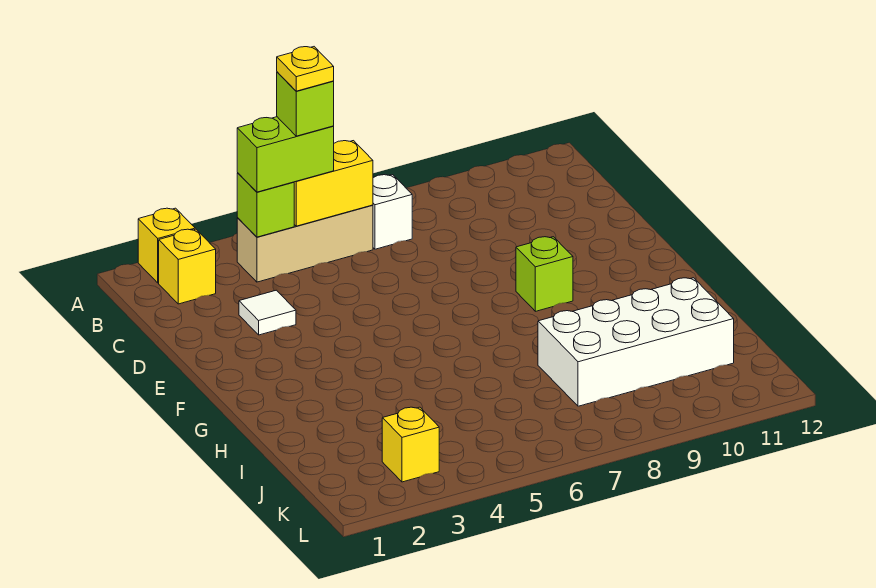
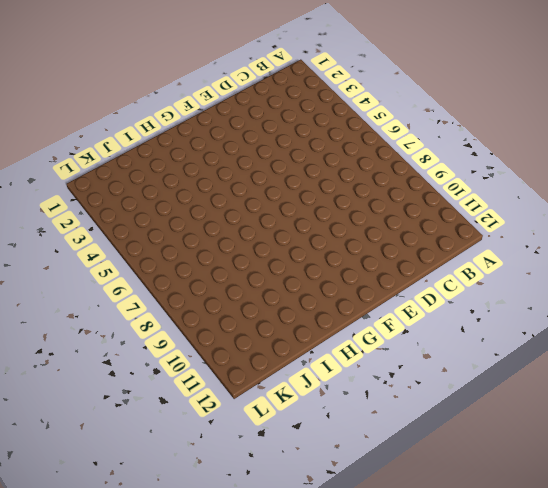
none -> yellow brick A2 level 1
none -> yellow brick B2 level 1
none -> tan brick B4:B6 level 1

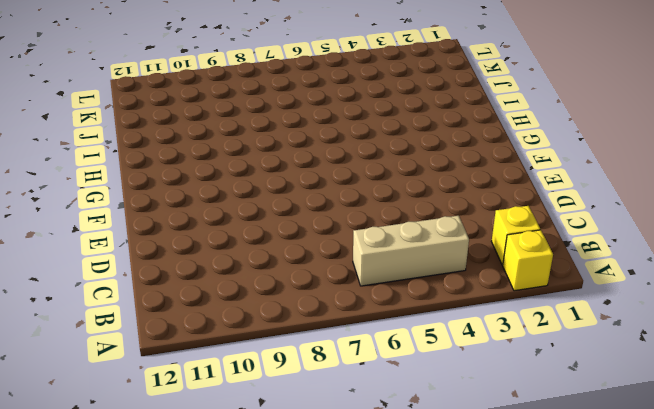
none -> white brick B7 level 1
none -> white tile D3 level 1
none -> lime brick F9 level 1

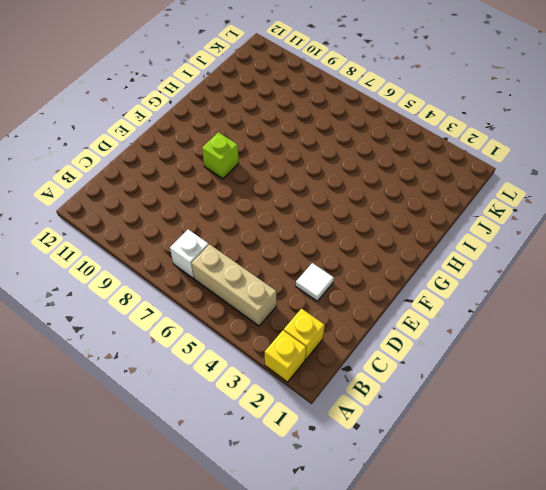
none -> white brick I8:J11 level 1
none -> yellow brick K3 level 1
none -> lime brick B4 level 2

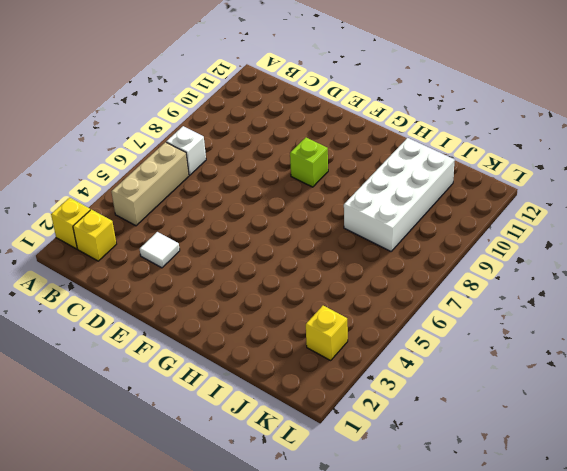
none -> lime brick B4 level 2
none -> yellow brick B5:B6 level 2
none -> lime brick B4:B5 level 3

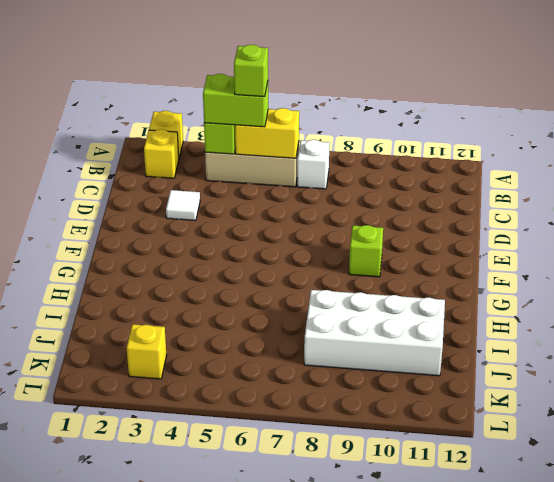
none -> yellow plate B5 level 5

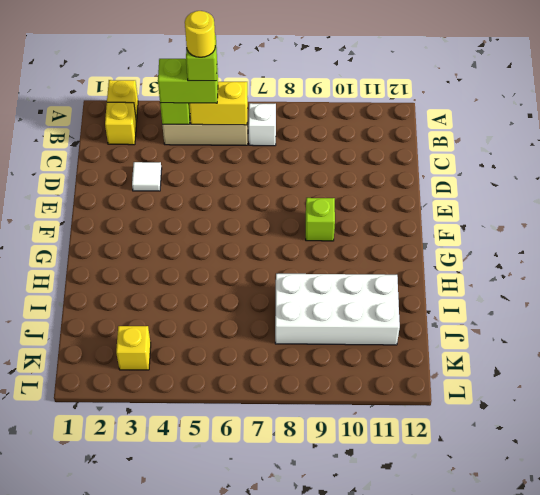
yellow round brick B5 level 5 -> yellow plate B5 level 5

